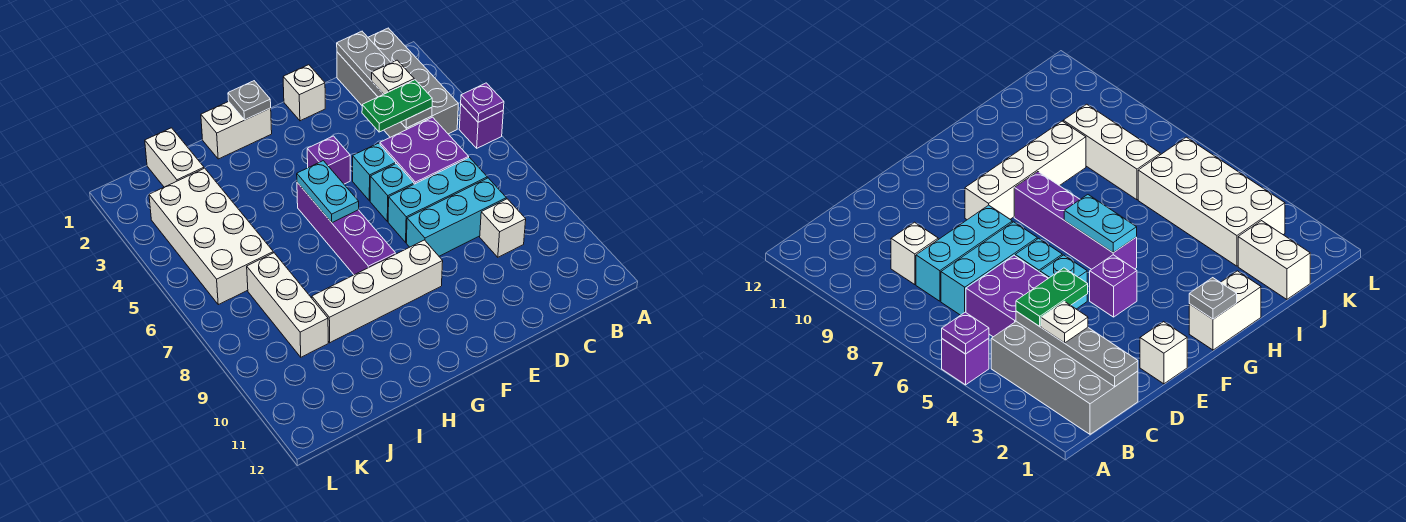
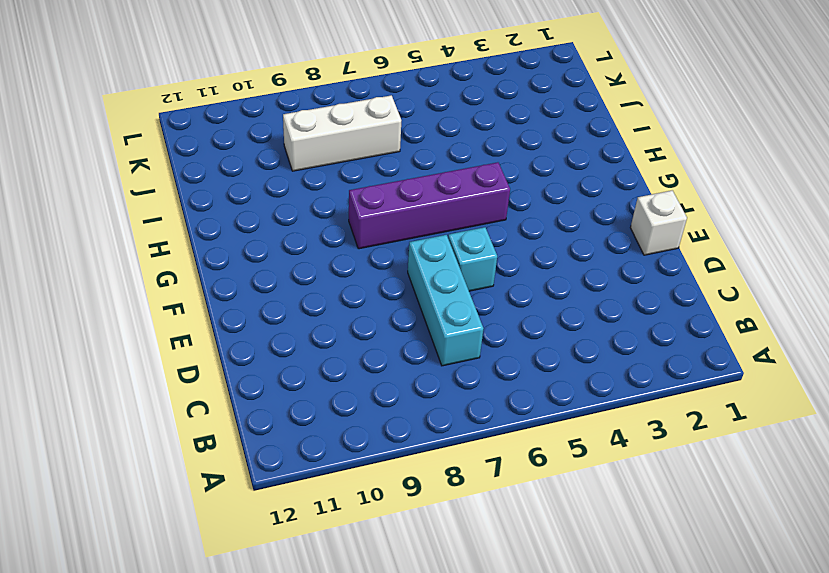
none -> purple brick A5 level 1
none -> grey brick B1:C4 level 1
none -> purple brick C5:D6 level 1

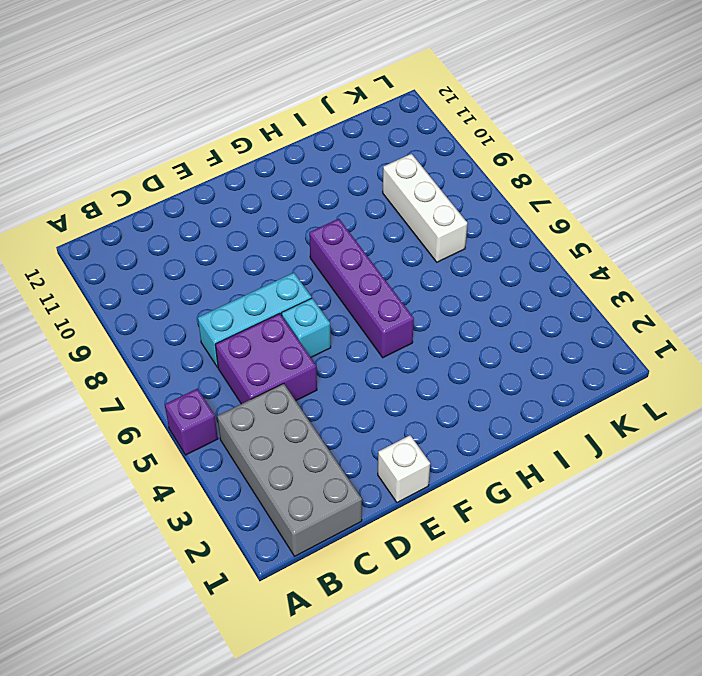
none -> cyan brick C8:E8 level 1
none -> white brick C9 level 1
none -> cyan brick E5 level 1

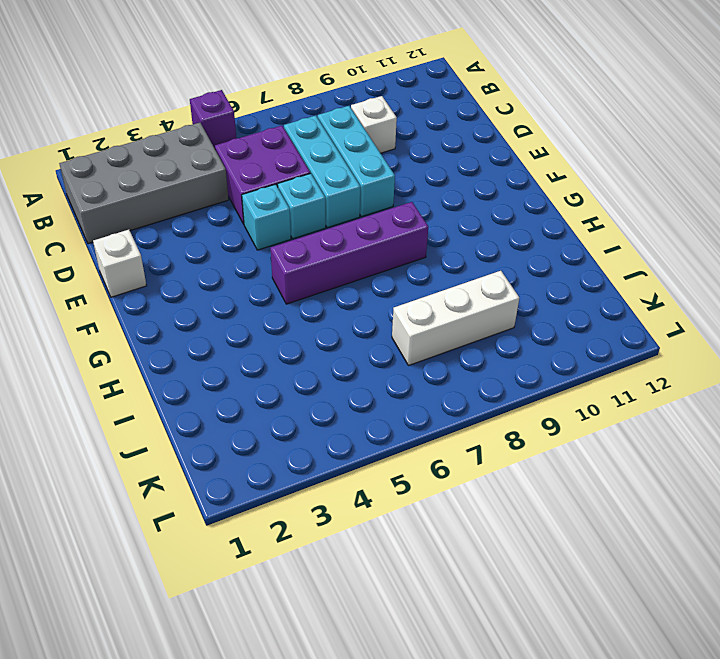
none -> purple brick F4 level 1
none -> white brick F9:I9 level 1
none -> white brick G1:H1 level 1

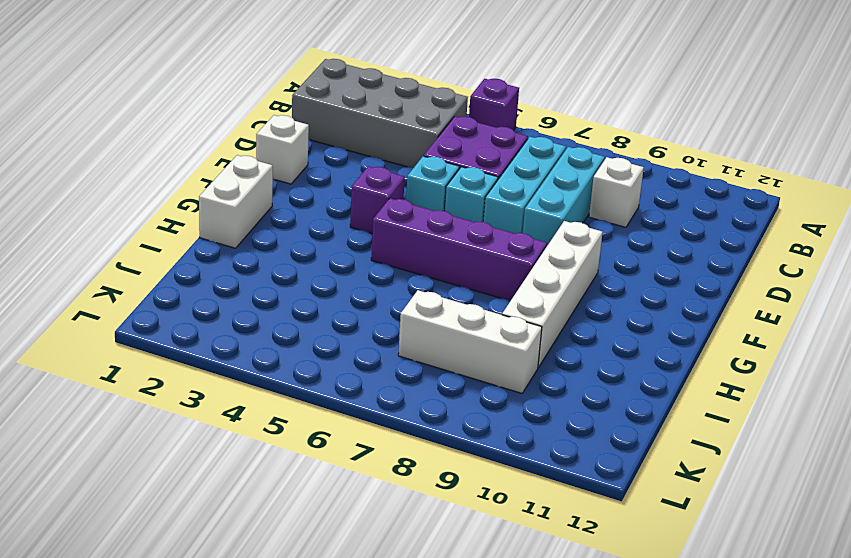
none -> white brick J1:J2 level 1
none -> white brick J3:K6 level 1
none -> purple plate A5 level 2

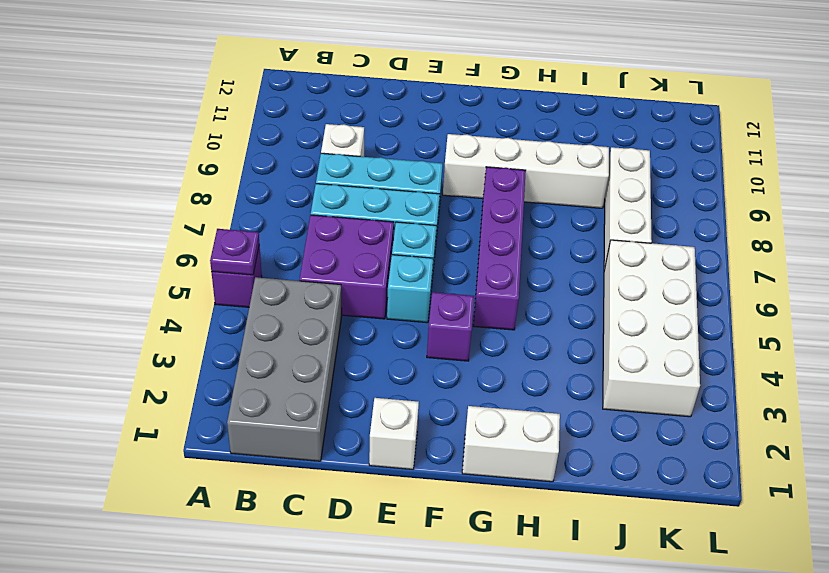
none -> white brick J1:J2 level 1
none -> grey plate C1:C4 level 2
none -> grey plate G1 level 2

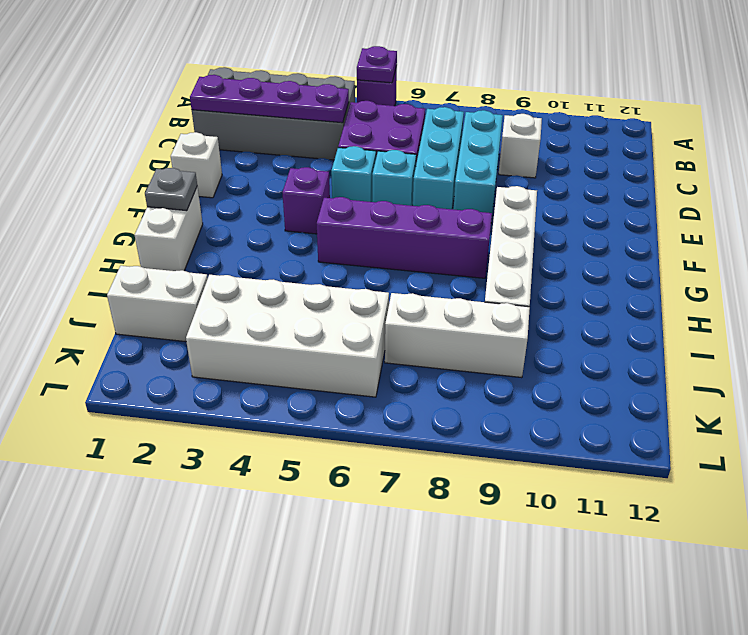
purple plate C1:C4 level 2 -> grey plate C1:C4 level 2
none -> cyan plate G5:G6 level 2
none -> white plate C3 level 3
none -> green plate C4:D4 level 3

